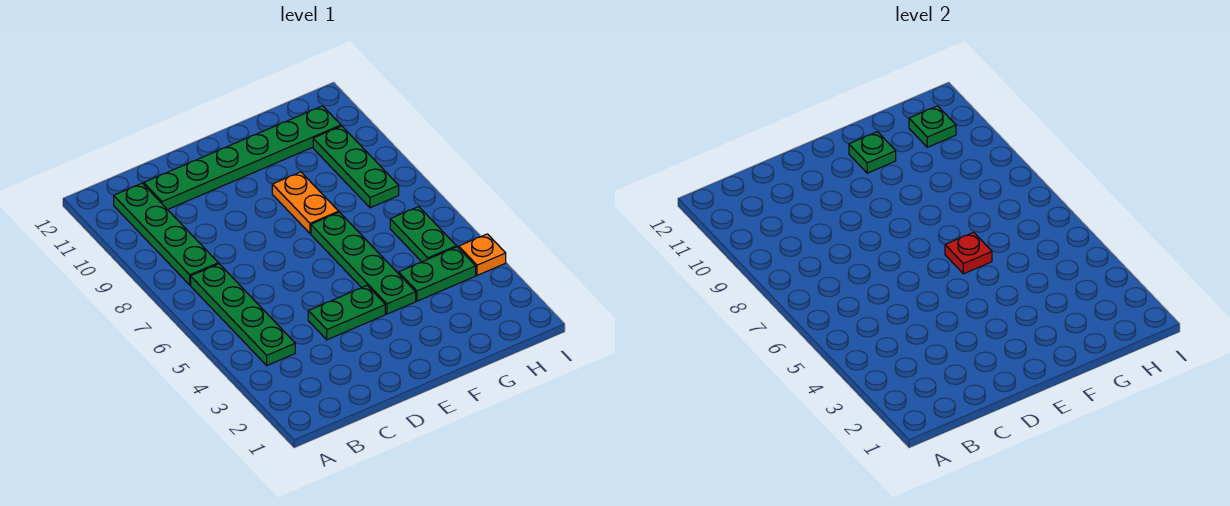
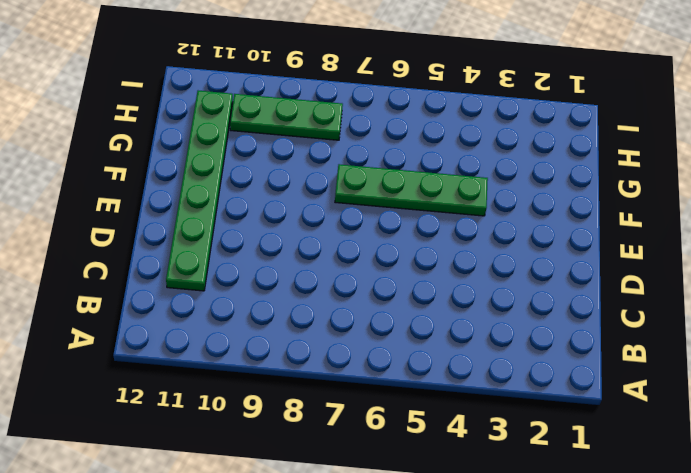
none -> green plate B4:B7 level 1
none -> green plate B8:B11 level 1
none -> green plate D4:E4 level 1

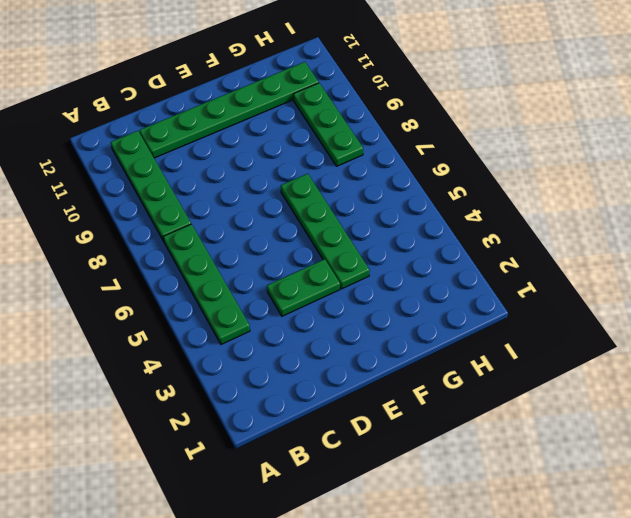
none -> orange plate F8:F9 level 1
none -> green plate G4:H4 level 1
none -> green plate H5:H6 level 1

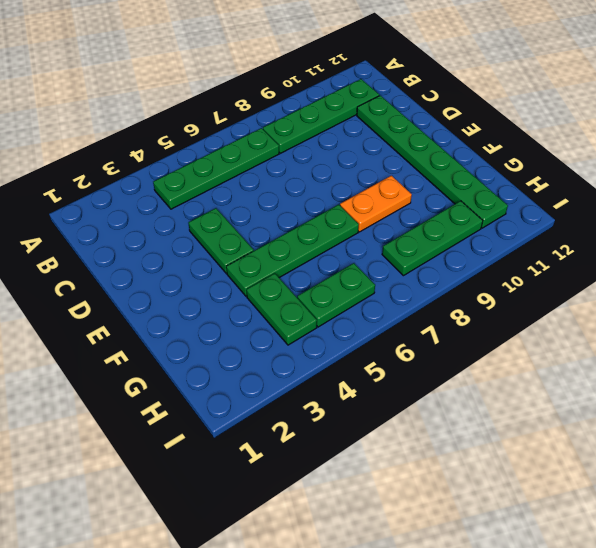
none -> orange plate I4 level 1
none -> red plate F6 level 2
none -> green plate F11 level 2

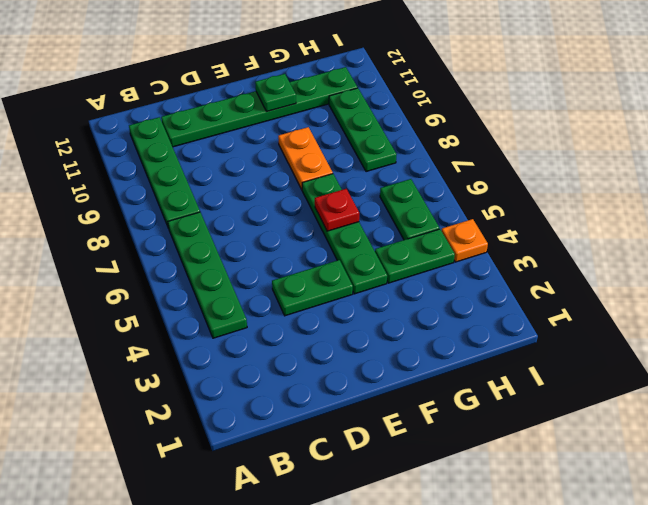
none -> green plate H11 level 2

